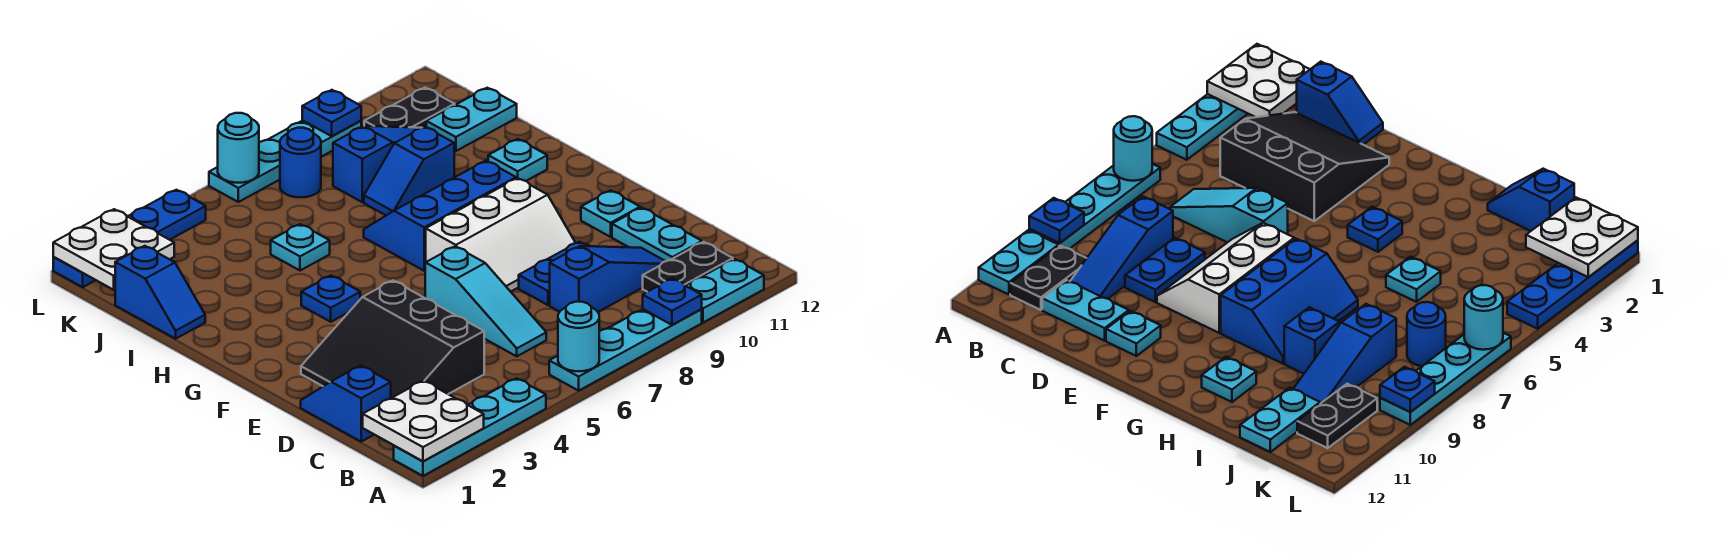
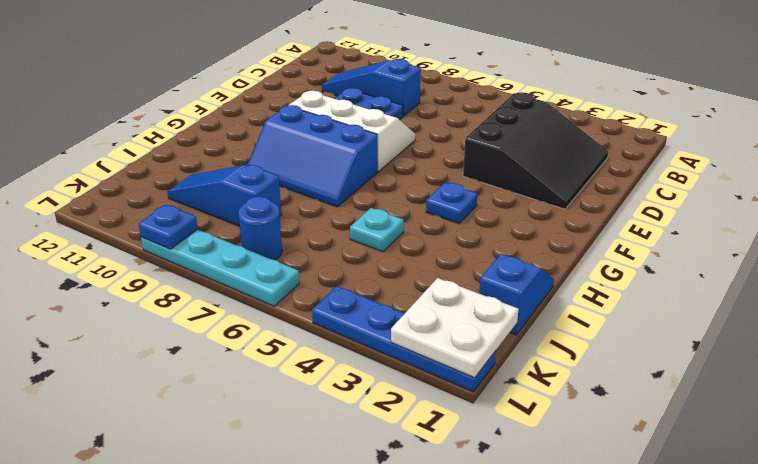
none -> cyan plate A1:A4 level 1
none -> cyan plate A6:A9 level 1
none -> cyan plate A10:A11 level 1
none -> black plate B10:B11 level 1

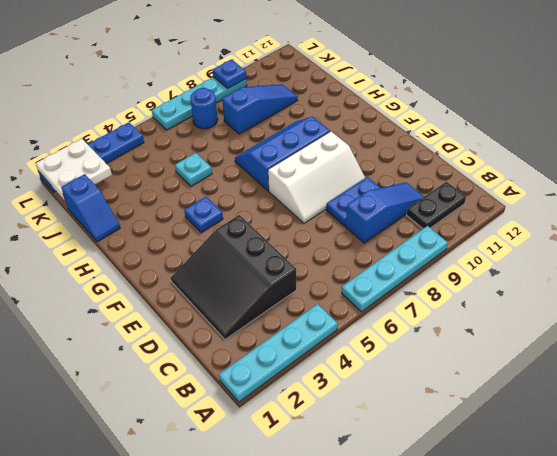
none -> cyan plate A10:A11 level 1
none -> blue slope C1:D1 level 1 top C
none -> cyan slope C6:E6 level 1 top E
none -> cyan plate C11:D11 level 1

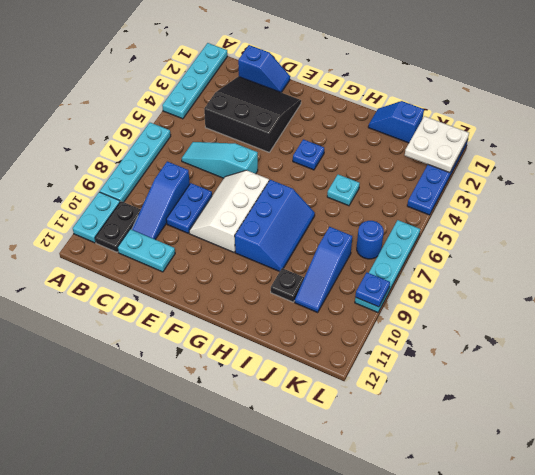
black plate I10 level 1 -> none
none -> cyan plate E11 level 1
none -> cyan plate H11 level 1
none -> blue slope I8:I9 level 1 top 9
none -> cyan plate J11:J12 level 1

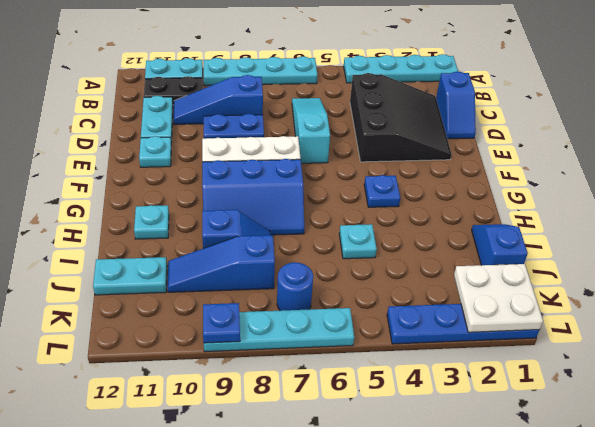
none -> black plate K10:K11 level 1
none -> white plate A1:B2 level 2
none -> cyan round brick A6 level 2
none -> blue plate A9 level 2

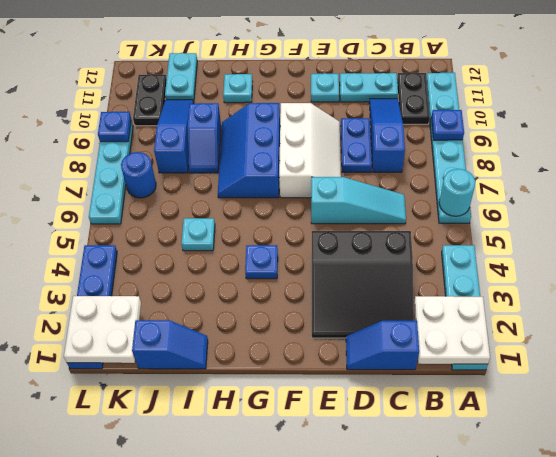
none -> cyan round brick L6 level 2

